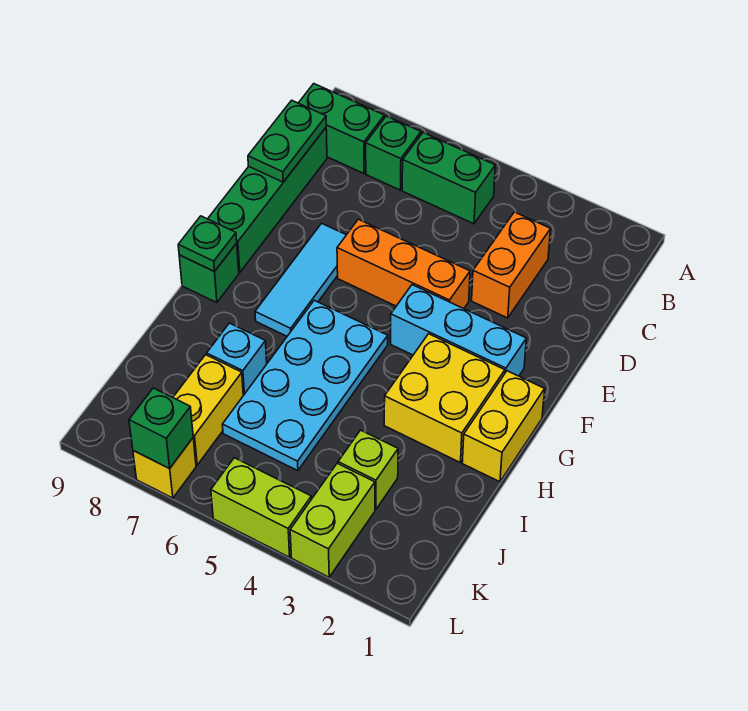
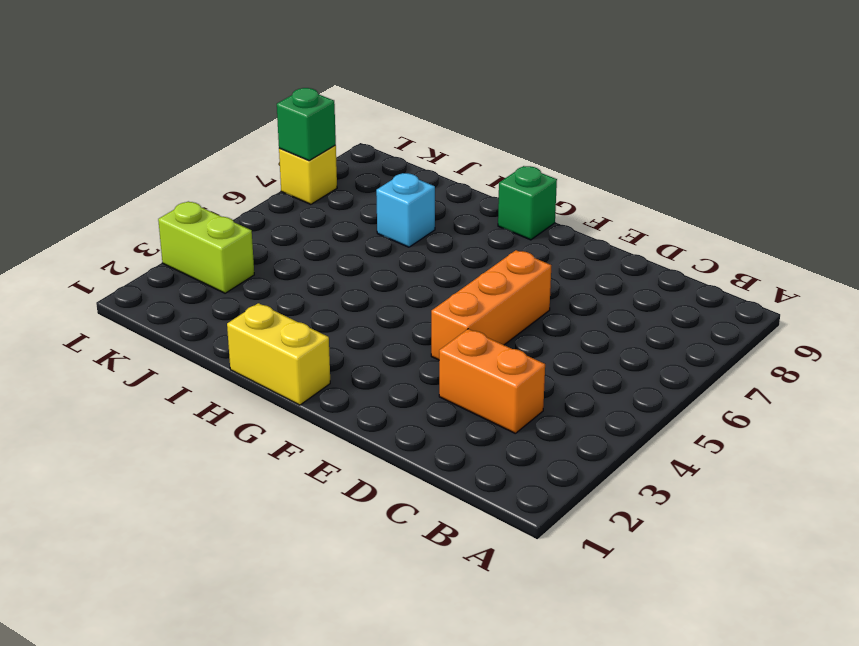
none -> green brick B5:B6 level 1
none -> green brick B7 level 1
none -> green brick B8:B9 level 1

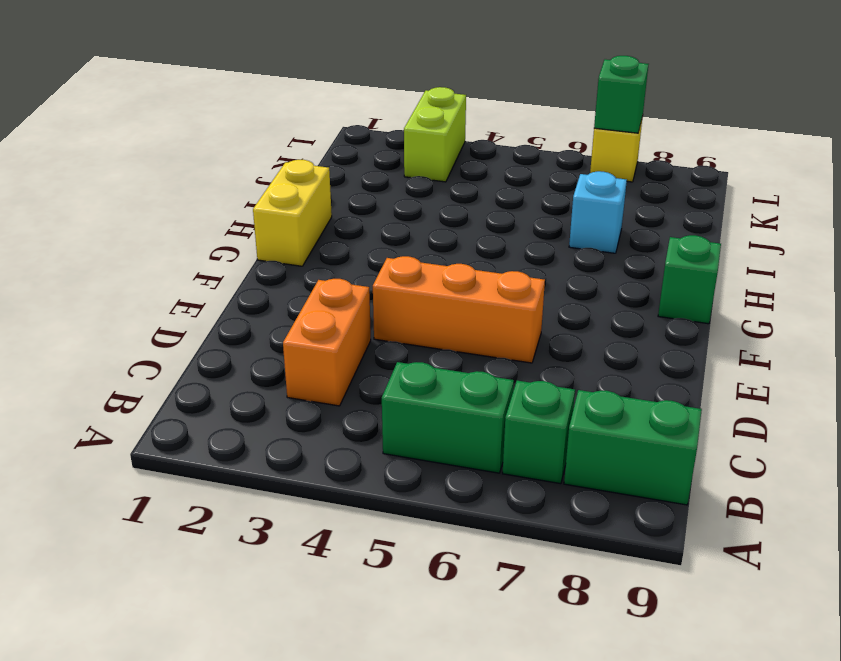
none -> green brick C9:F9 level 1
none -> cyan tile E7:G7 level 1
none -> cyan brick F2:F4 level 1

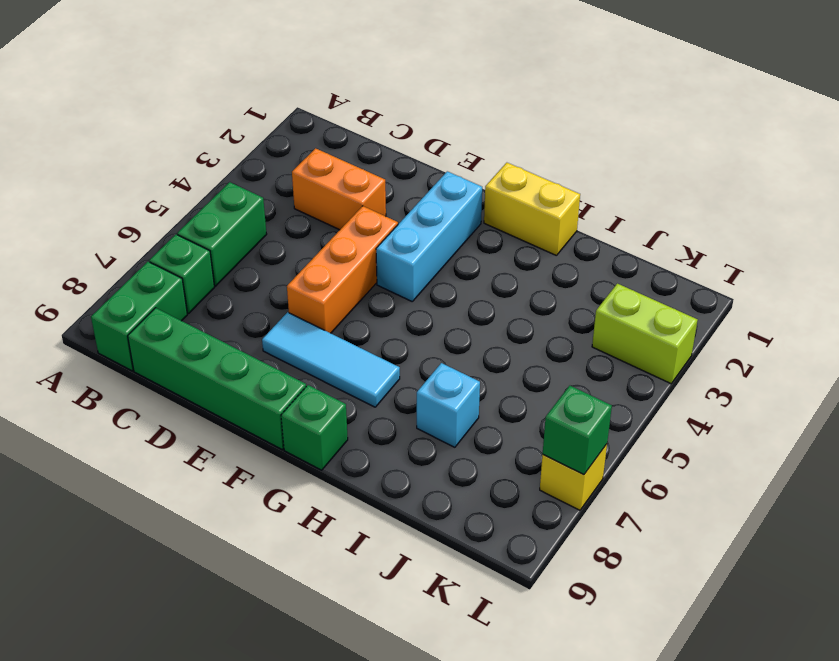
none -> yellow brick G2:H3 level 1
none -> cyan plate G5:J6 level 1
none -> lime brick J3 level 1

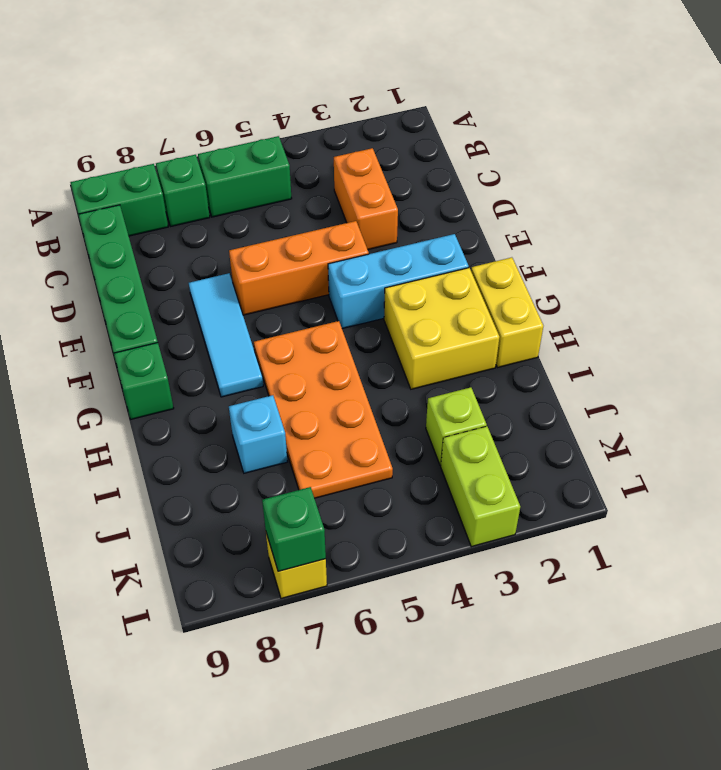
orange plate G5:J6 level 1 -> cyan plate G5:J6 level 1
none -> yellow brick J7:K7 level 1
none -> lime brick L4:L5 level 1
none -> green plate C9:D9 level 2

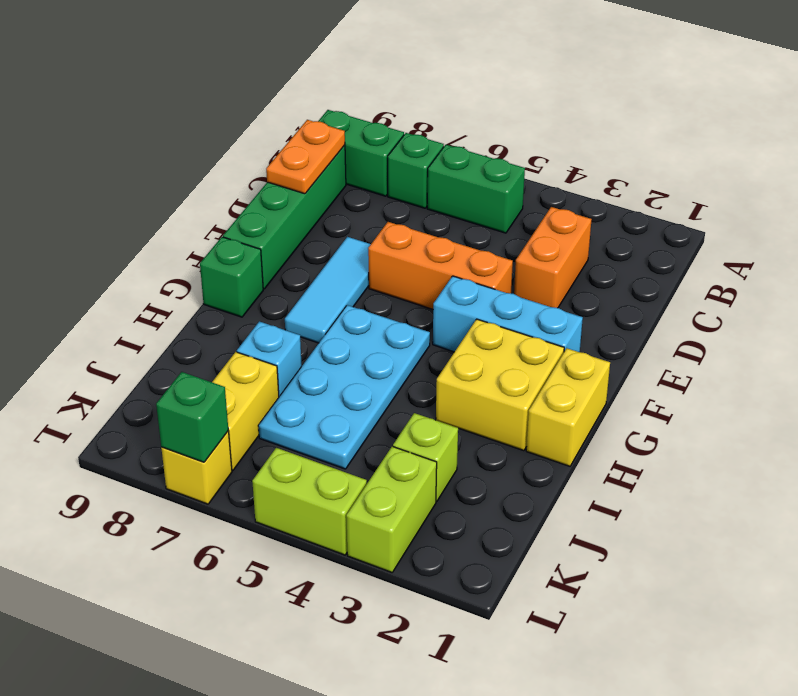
orange plate C9:D9 level 2 -> green plate C9:D9 level 2
none -> green plate G9 level 2

